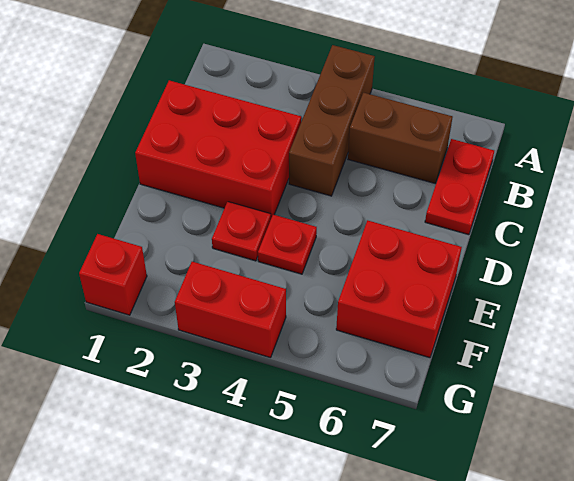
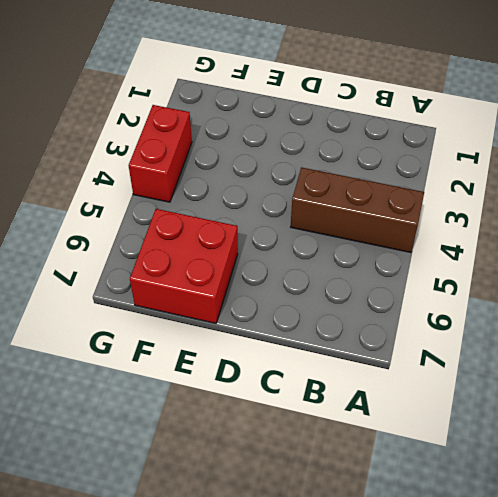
none -> brown brick B5:B6 level 1
none -> red plate B7:C7 level 1

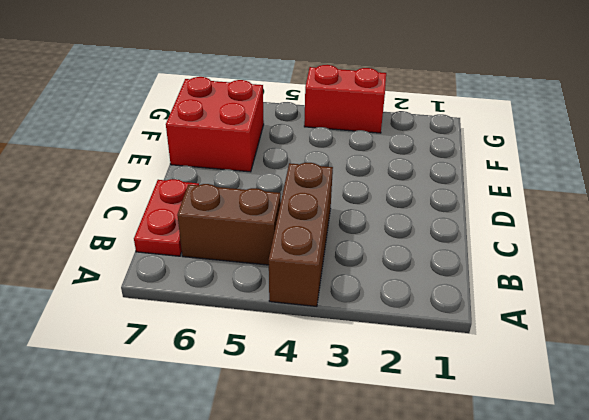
none -> red brick C1:D3 level 1
none -> red plate E3 level 1

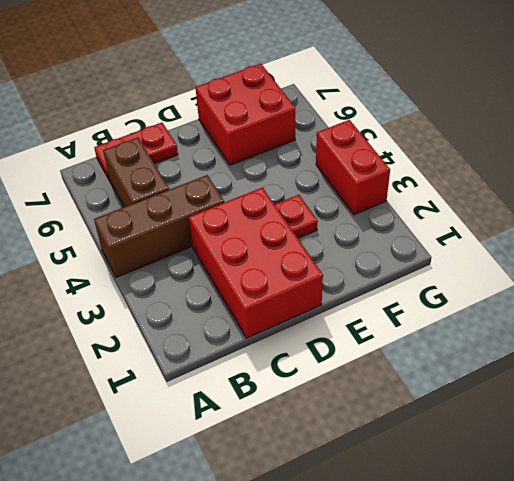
none -> red plate E4 level 1
none -> red brick G1 level 1

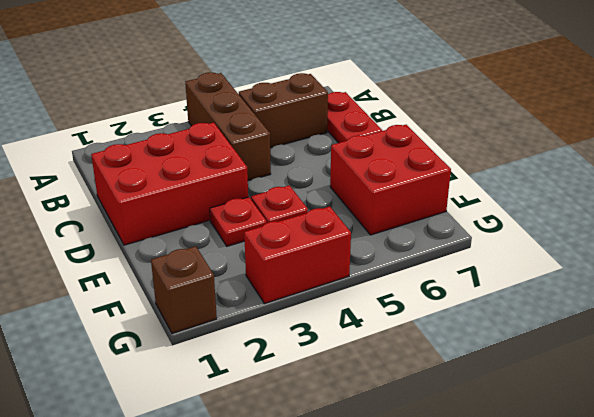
brown brick G1 level 1 -> red brick G1 level 1

